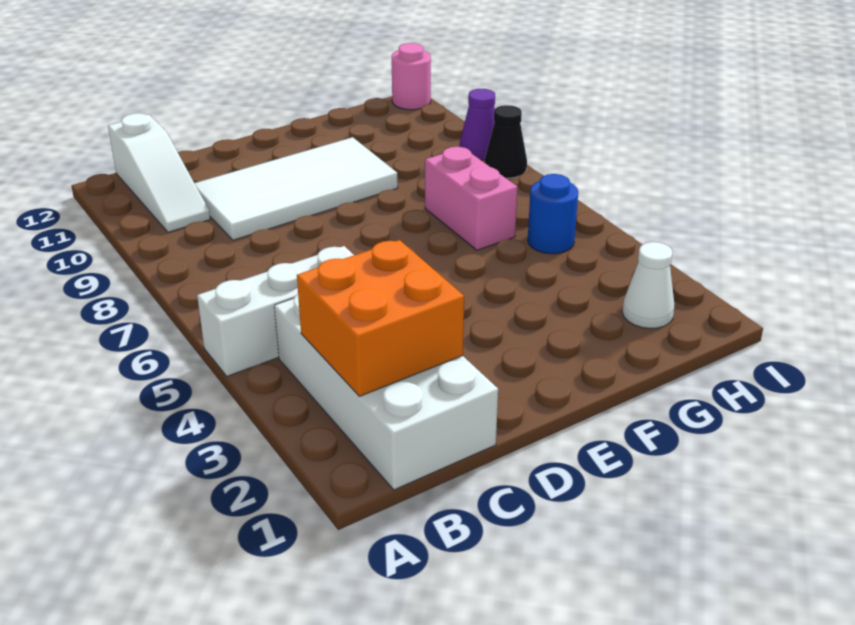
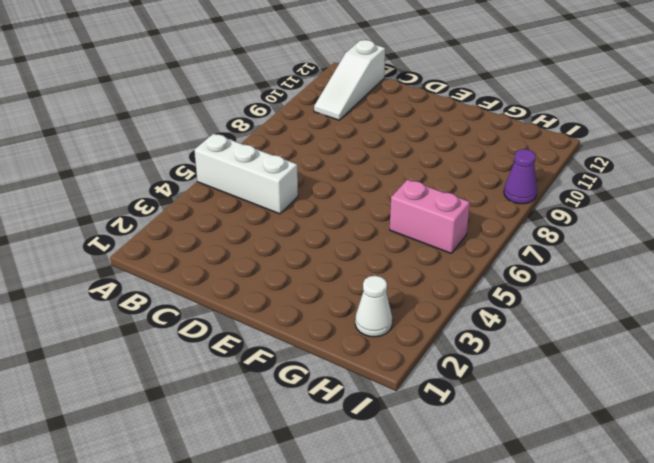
pink brick G6:H6 level 1 -> pink brick G6:G7 level 1
none -> white brick B1:C4 level 1
none -> white tile C9:F10 level 1

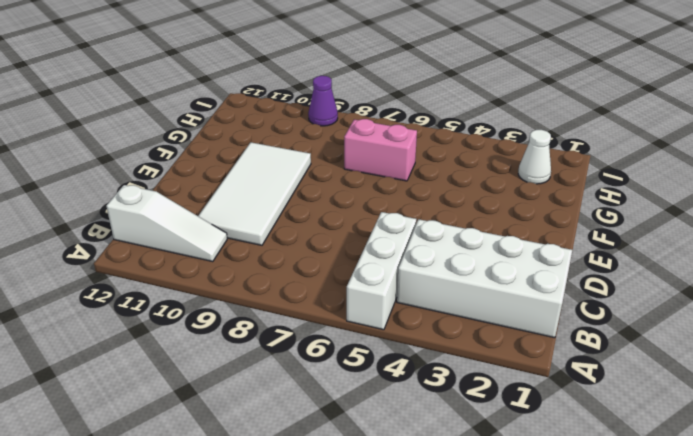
none -> blue round brick H5 level 1
none -> black cone I8 level 1

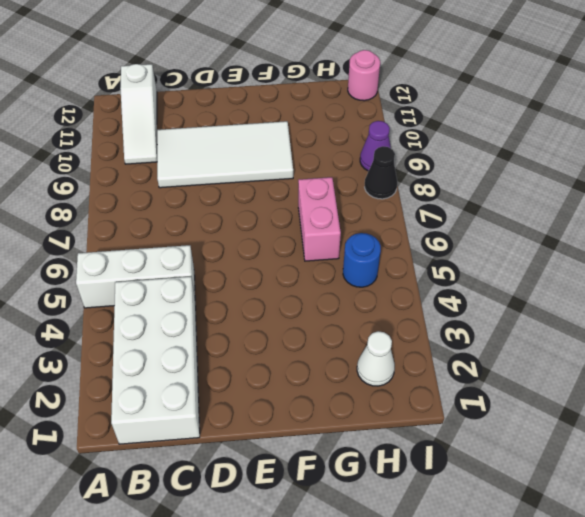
none -> orange brick B2:C3 level 2

